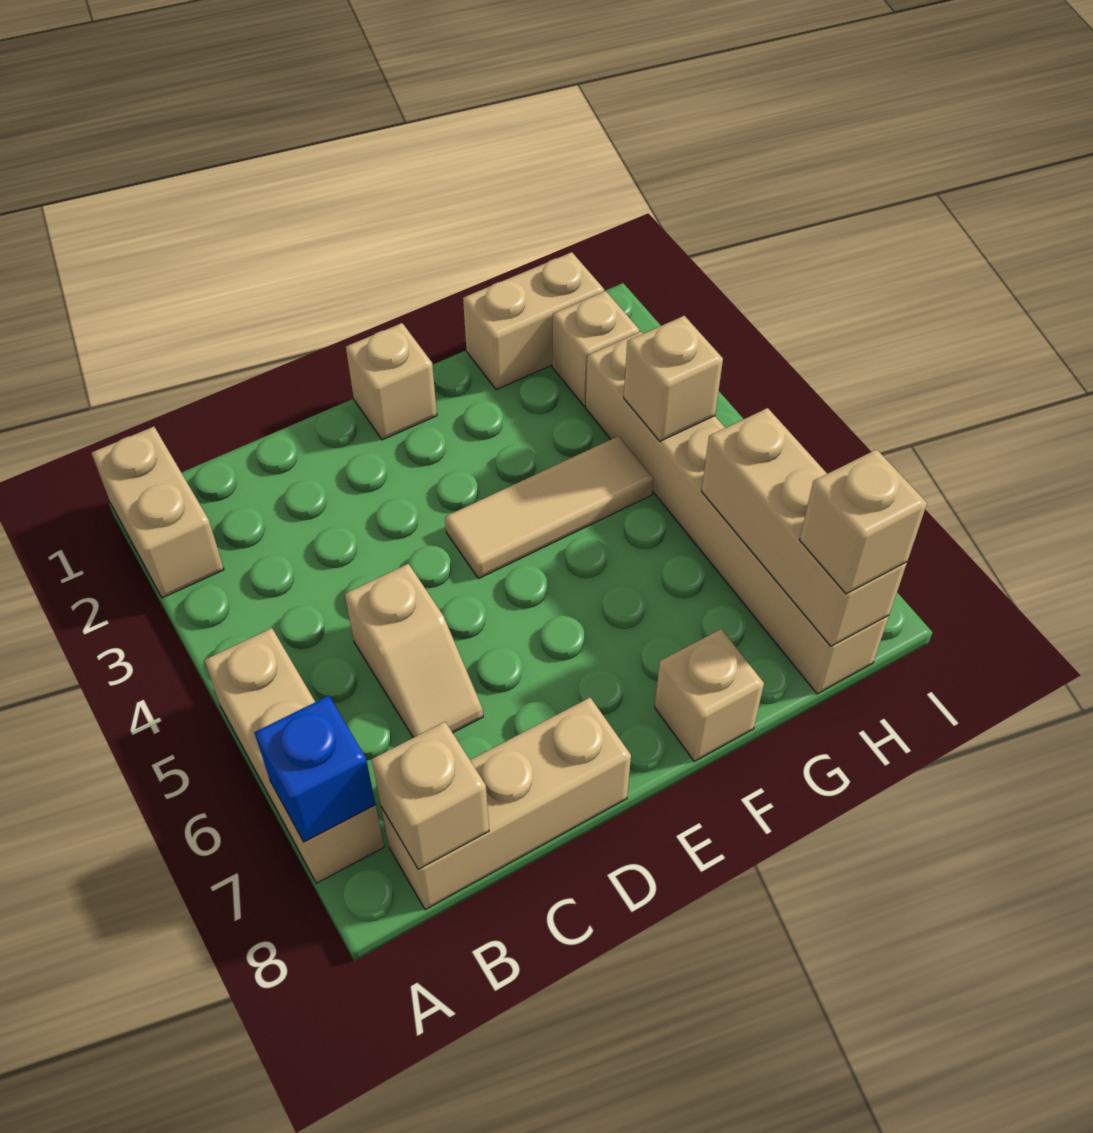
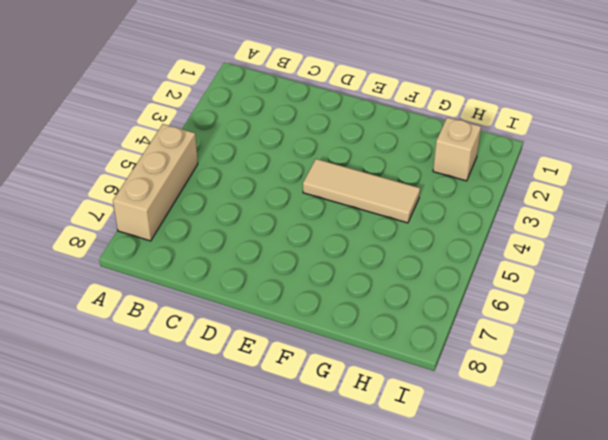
none -> tan brick A1:A2 level 1
none -> tan brick B8:D8 level 1
none -> tan slope C5:C6 level 1 top 5

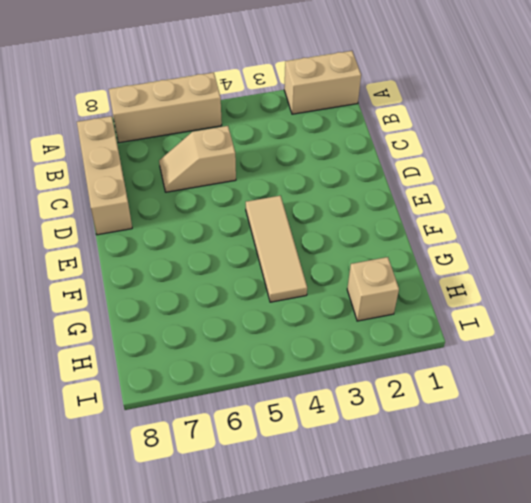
none -> tan brick E1 level 1
none -> tan brick F8 level 1
none -> tan brick G1:H1 level 1

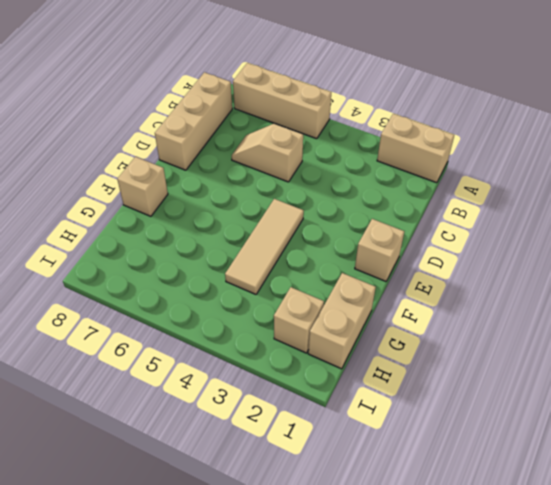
none -> tan brick H3:H8 level 1
none -> blue brick A7 level 2
none -> tan brick B8 level 2

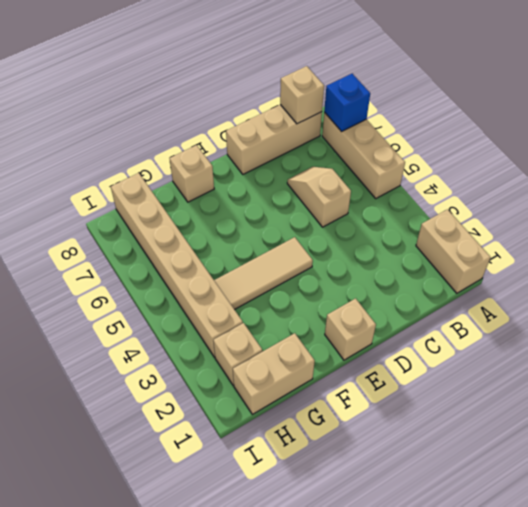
none -> tan brick H4 level 2
none -> tan brick H6:H8 level 2
none -> tan brick H8 level 3

